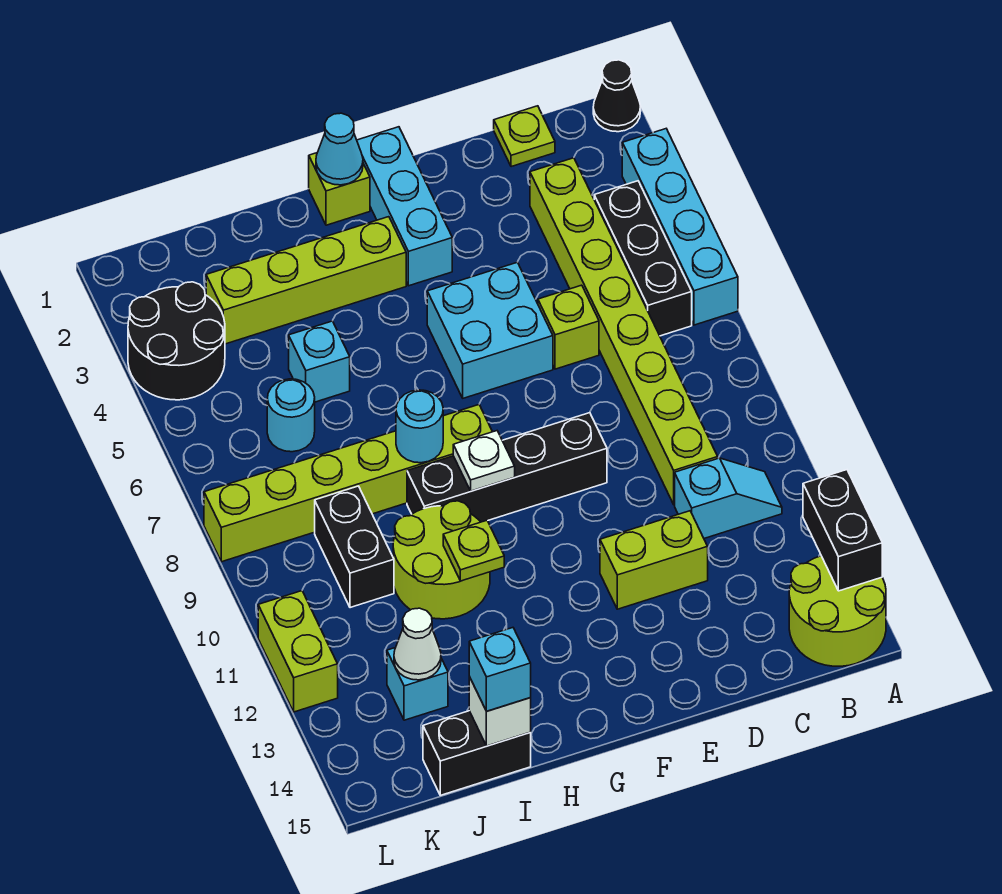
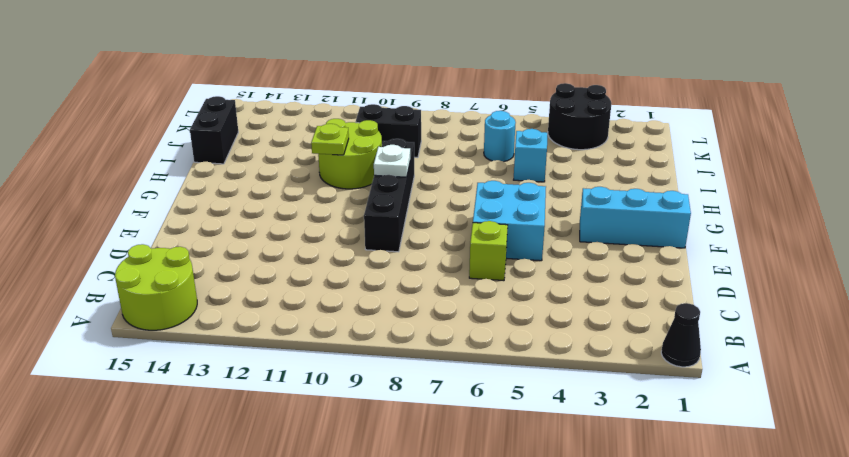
none -> cyan brick A3:A6 level 1
none -> black brick B4:B6 level 1
none -> cyan slope B11:C11 level 1 top C
none -> lime plate C1 level 1

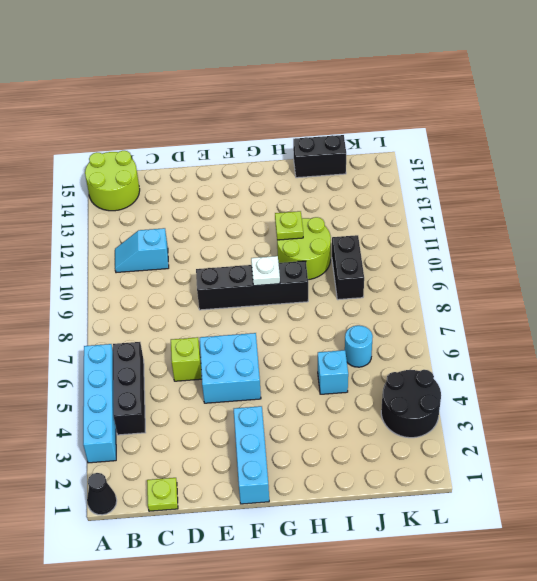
none -> lime brick C3:C10 level 1
none -> lime brick D12:E12 level 1
none -> lime brick G1 level 1
none -> lime brick G3:J3 level 1

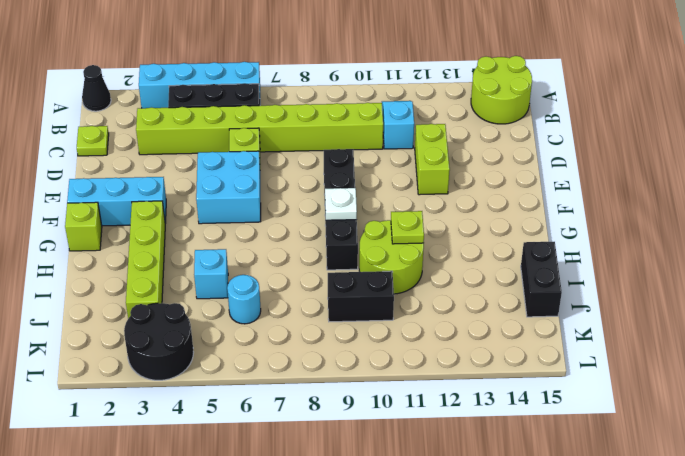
none -> lime brick G8:L8 level 1
none -> cyan brick J13 level 1
none -> lime brick L11:L12 level 1
none -> black brick A13:A14 level 2

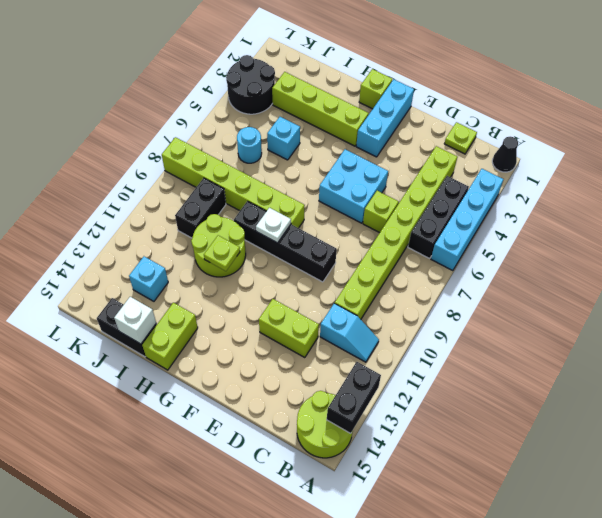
lime brick H14:H15 level 1 -> lime brick L11:L12 level 1
none -> cyan cone G1 level 2
none -> cyan round brick H8 level 2
none -> white cone J13 level 2
none -> cyan brick I15 level 3

